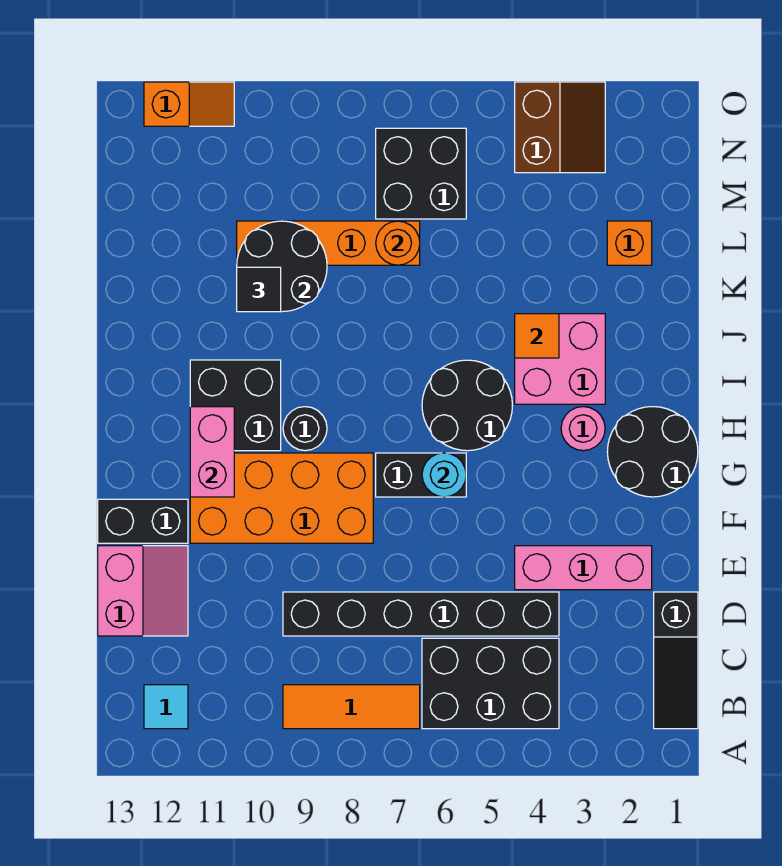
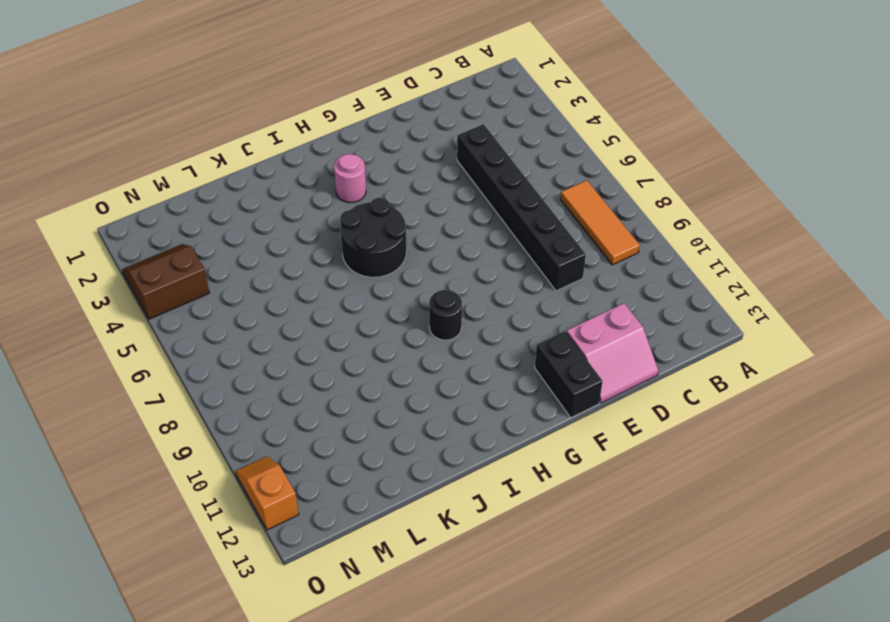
pink slope D12:E13 level 1 top 12 -> pink slope D12:E13 level 1 top 13
none -> black slope B1:D1 level 1 top D
none -> black brick B4:C6 level 1
none -> cyan tile B12 level 1

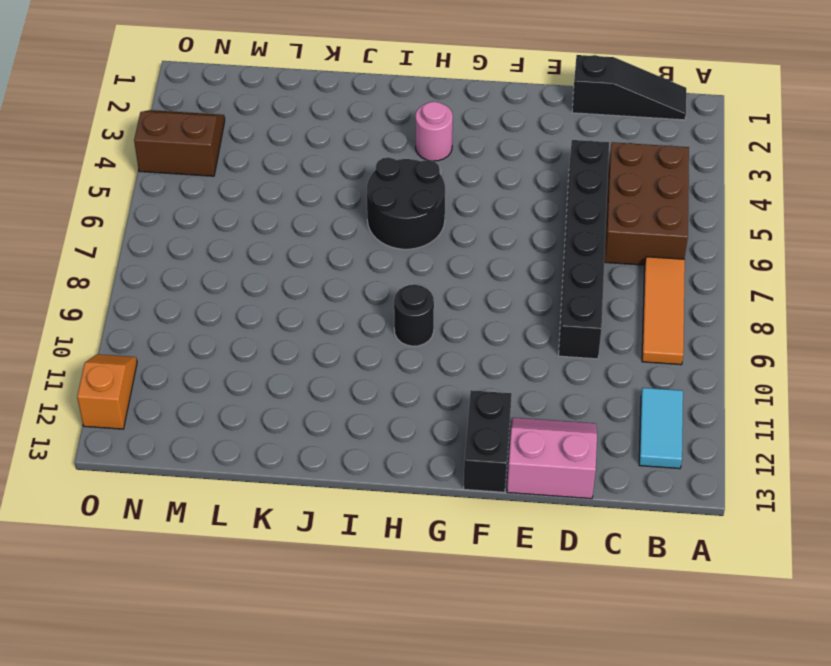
brown brick B4:C6 level 1 -> black brick B4:C6 level 1
cyan tile B11:B12 level 1 -> cyan tile B12 level 1
none -> pink brick E2:E4 level 1
none -> orange brick F8:G11 level 1
none -> black round brick G1:H2 level 1

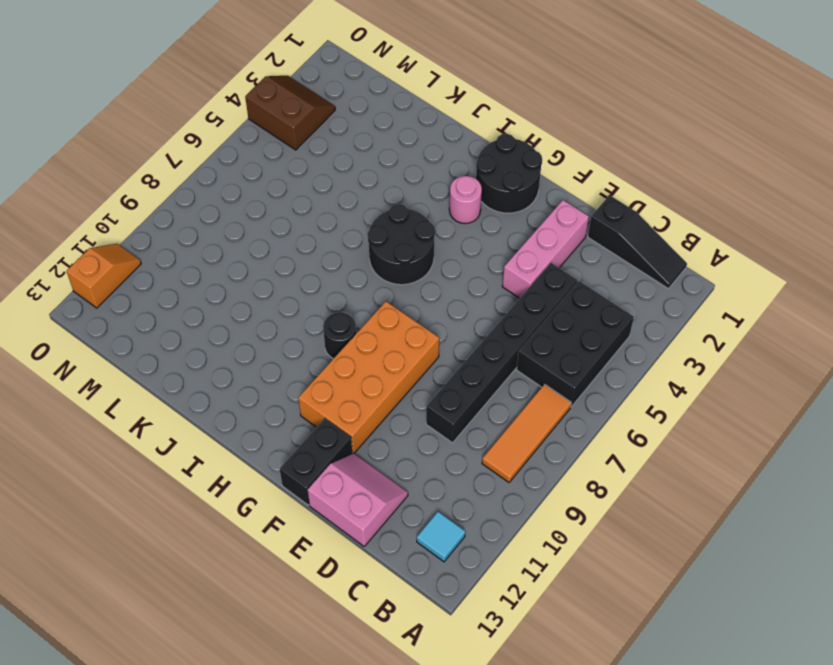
none -> black brick G6:G7 level 1
none -> black brick H10:I11 level 1
none -> pink brick I3:J4 level 1

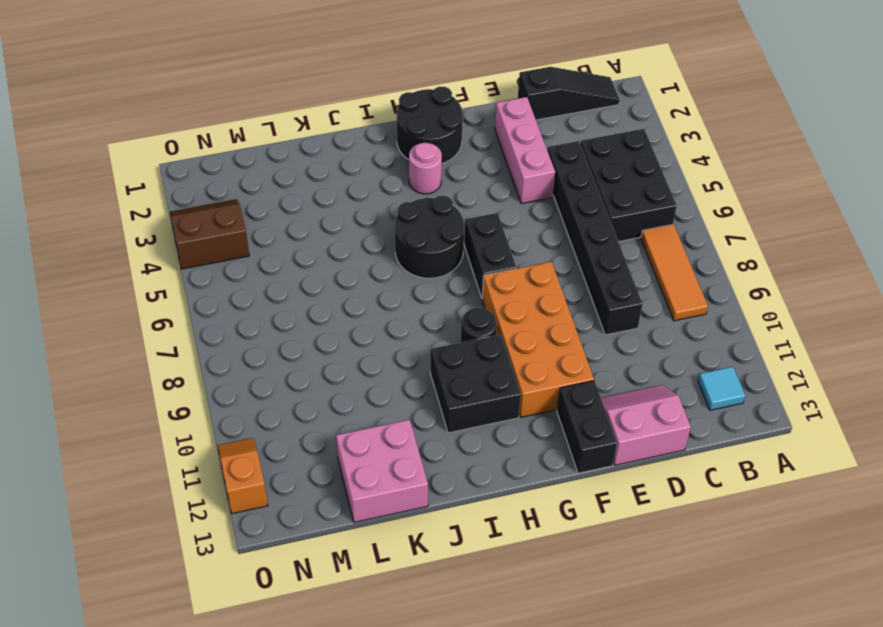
pink brick K12:L13 level 1 -> pink brick I3:J4 level 1
none -> orange brick L2 level 1
none -> orange brick L7:L10 level 1
none -> black brick M6:N7 level 1

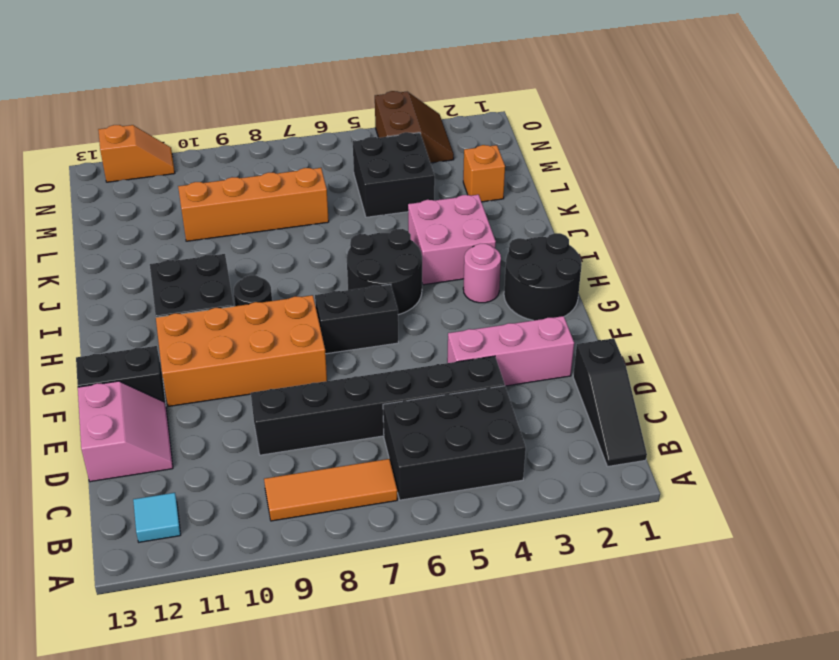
black brick L4:M5 level 1 -> black brick M6:N7 level 1
none -> cyan round brick G6 level 2
none -> pink brick G11:H11 level 2
none -> orange tile J4 level 2

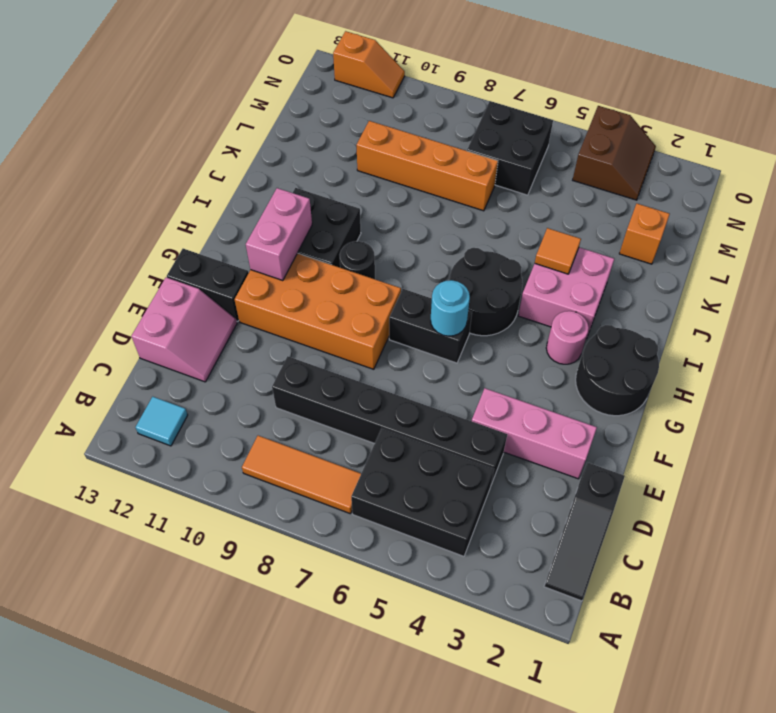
none -> black round brick K9:L10 level 2
none -> orange round brick L7 level 2
none -> black tile K10 level 3

